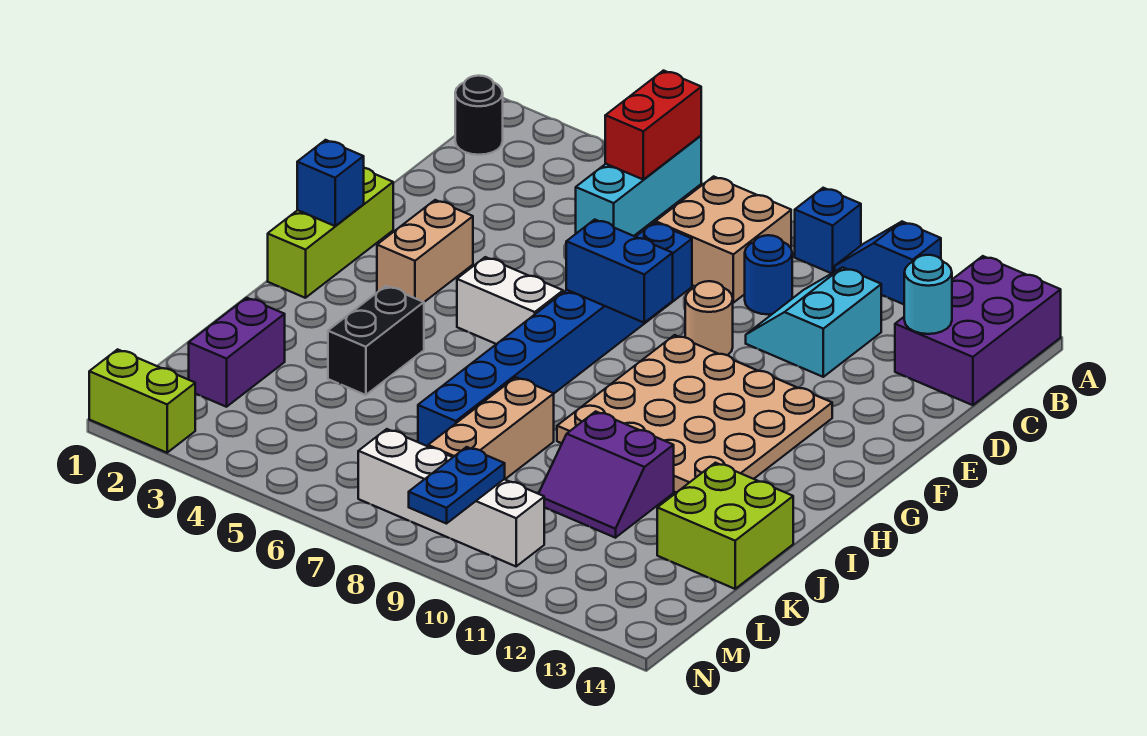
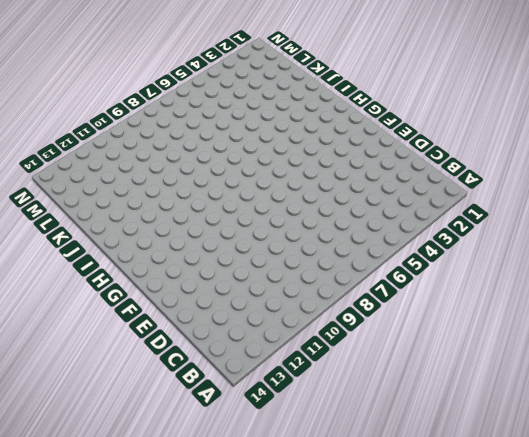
none -> cyan brick A5:C5 level 1
none -> blue brick A9 level 1
none -> blue slope A10:A11 level 1 top 11

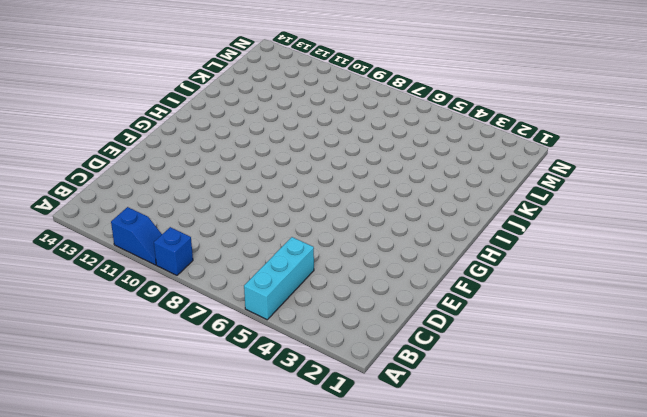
none -> purple brick A13:C14 level 1
none -> black round brick B1 level 1
none -> tan brick B7:C8 level 1

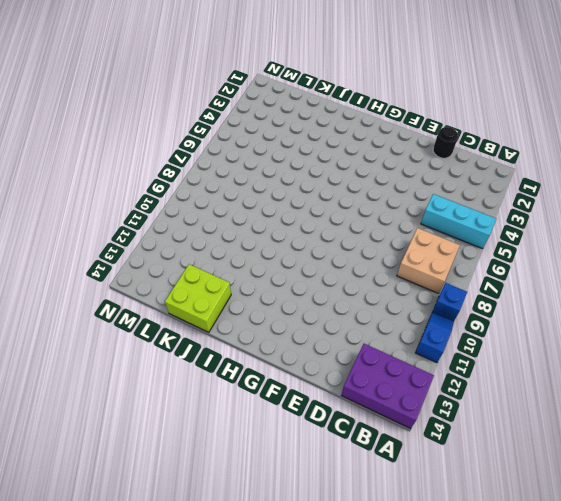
black round brick D1 level 1 -> black round brick B1 level 1
none -> blue round brick C9 level 1
none -> cyan slope C10:D11 level 1 top 11
none -> blue brick D7:K7 level 1

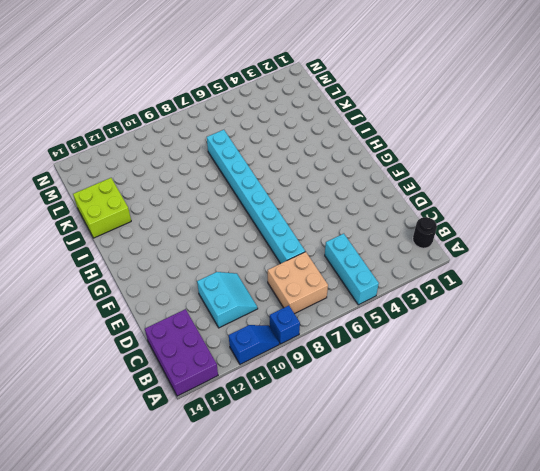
cyan brick D7:K7 level 1 -> blue brick D7:K7 level 1
none -> blue round brick C9 level 1
none -> tan round brick E9 level 1
none -> lime brick F1:H1 level 1

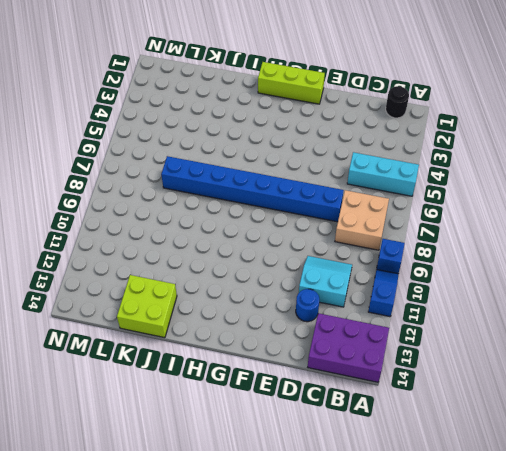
blue round brick D12 level 1 -> blue round brick C9 level 1
none -> tan round brick E9 level 1
none -> tan brick F3:G3 level 1
none -> tan plate F9:I12 level 1

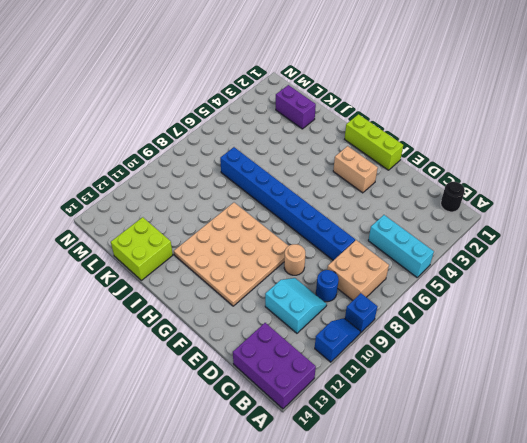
none -> white brick G5:G6 level 1
none -> black brick I4:J4 level 1
none -> tan brick J8:L8 level 1

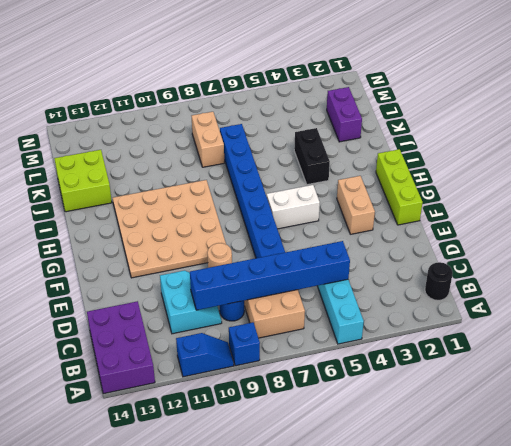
blue brick C5:C10 level 2 -> none
tan brick K8:L8 level 1 -> tan brick J8:L8 level 1
none -> purple slope J10:K11 level 1 top J
none -> white brick M7:M10 level 1
none -> lime brick N1:N2 level 1

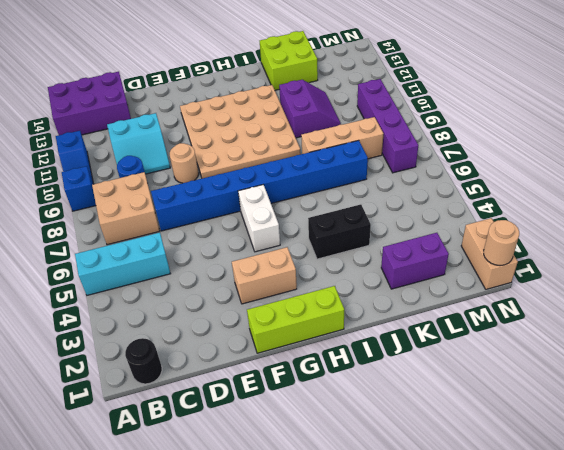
purple brick M7:M10 level 1 -> white brick M7:M10 level 1
tan brick N1:N2 level 1 -> lime brick N1:N2 level 1
tan round brick N1 level 2 -> none
none -> red brick A5:B5 level 2
none -> cyan round brick C13 level 2
none -> blue brick F7:F8 level 2

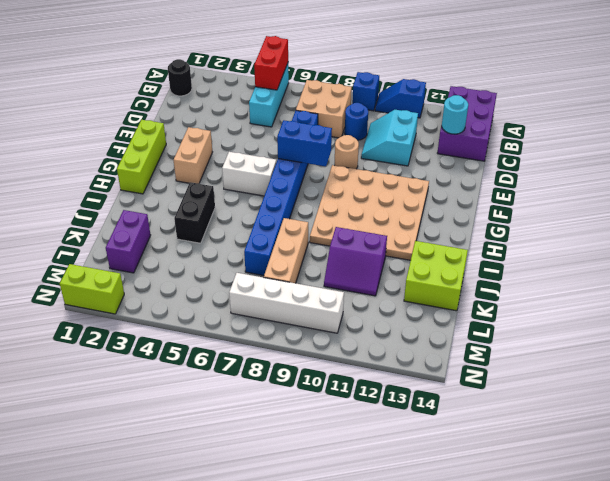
none -> blue brick G1 level 2
none -> blue plate M9:N9 level 2

